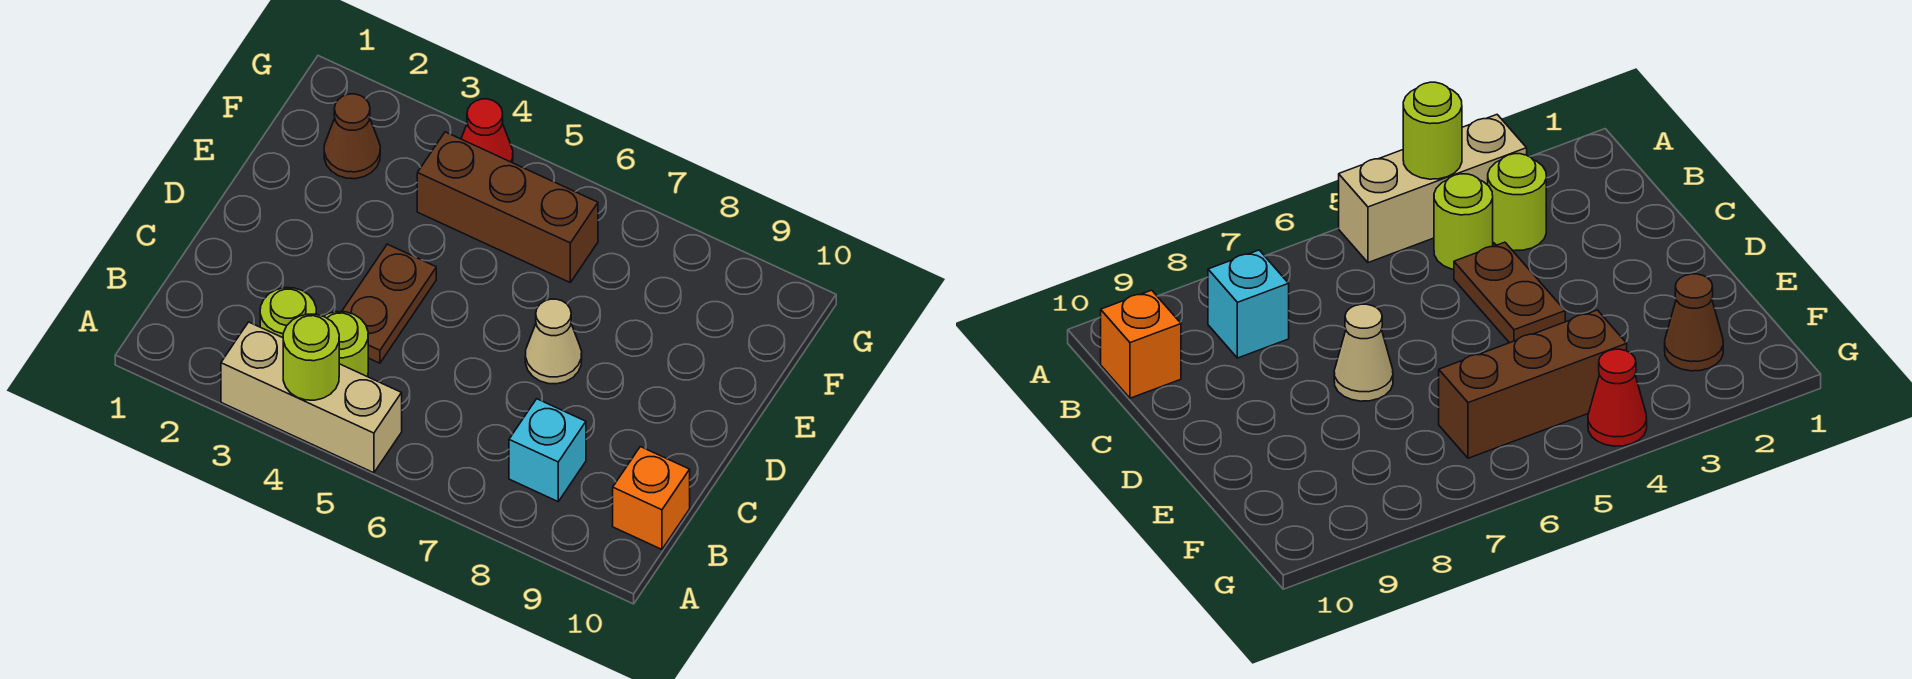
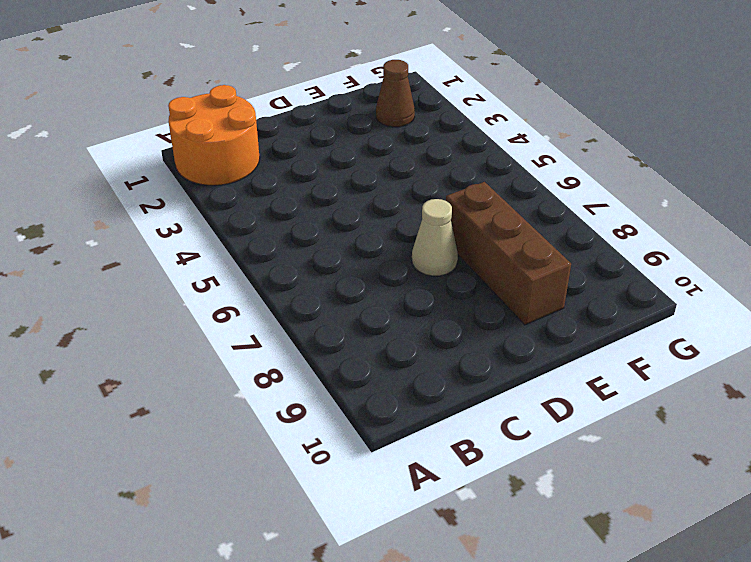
orange round brick A1:B2 level 1 -> none
brown brick E7:E9 level 1 -> brown brick F4:F6 level 1
none -> tan brick A3:A5 level 1
none -> lime round brick B3 level 1

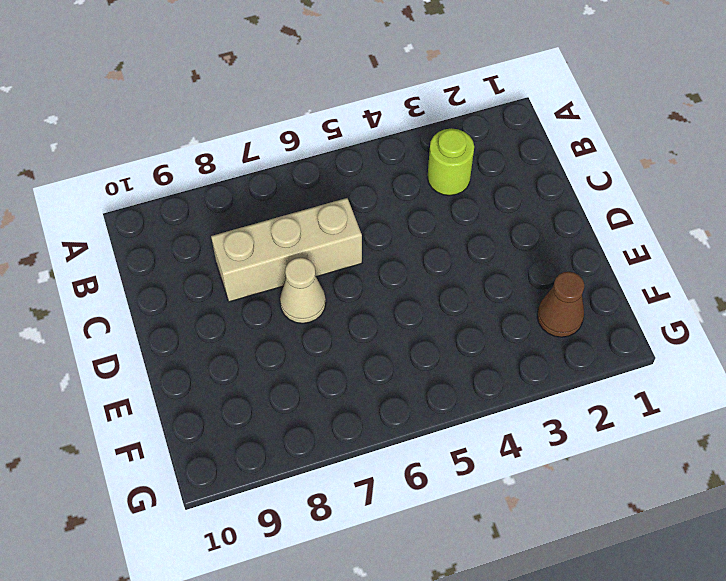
tan brick C6:C8 level 1 -> tan brick A3:A5 level 1
none -> lime round brick B4 level 1
none -> cyan brick B8 level 1

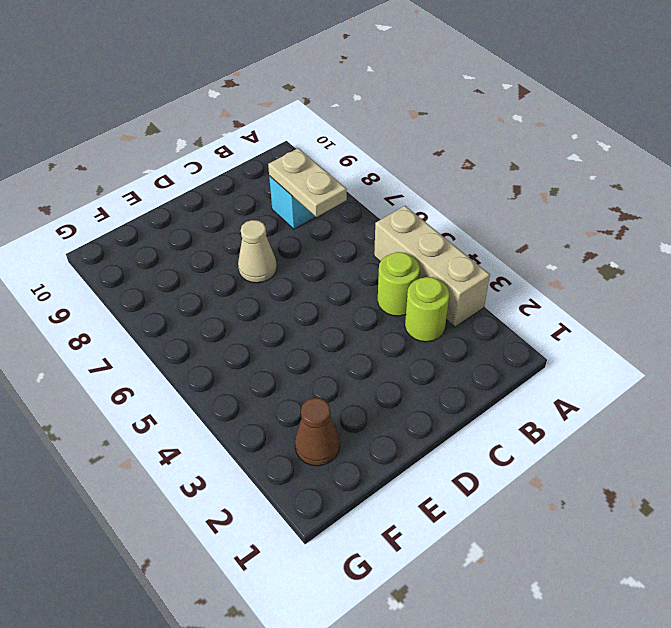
tan plate B7:B8 level 2 -> none
none -> orange brick B10 level 1
none -> brown plate C4:D4 level 1

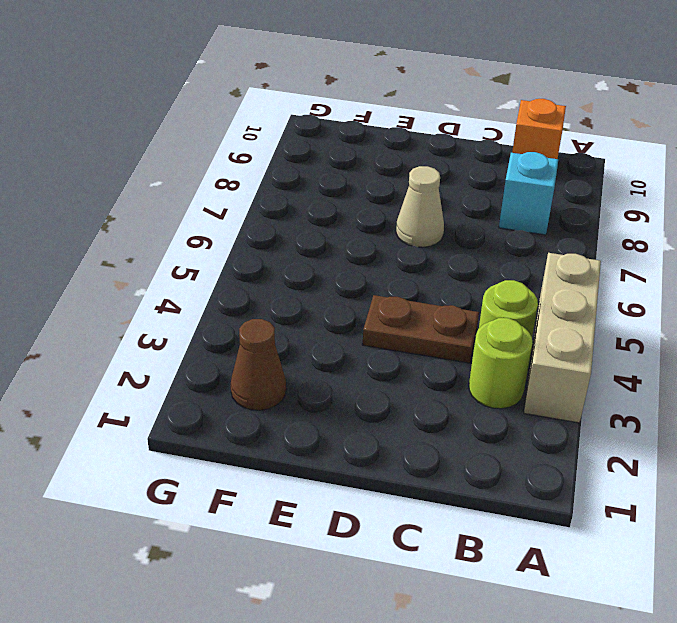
none -> brown brick F4:F6 level 1
none -> red cone G4 level 1

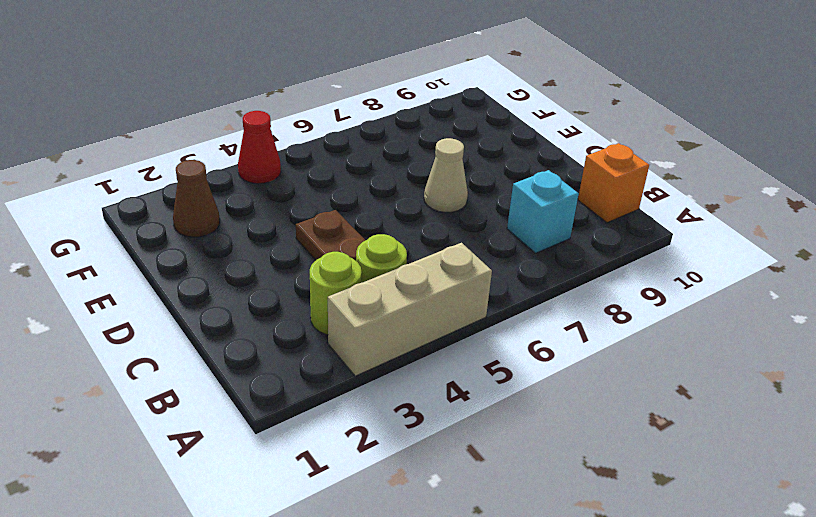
none -> brown brick F4:F6 level 1
none -> lime round brick A4 level 2

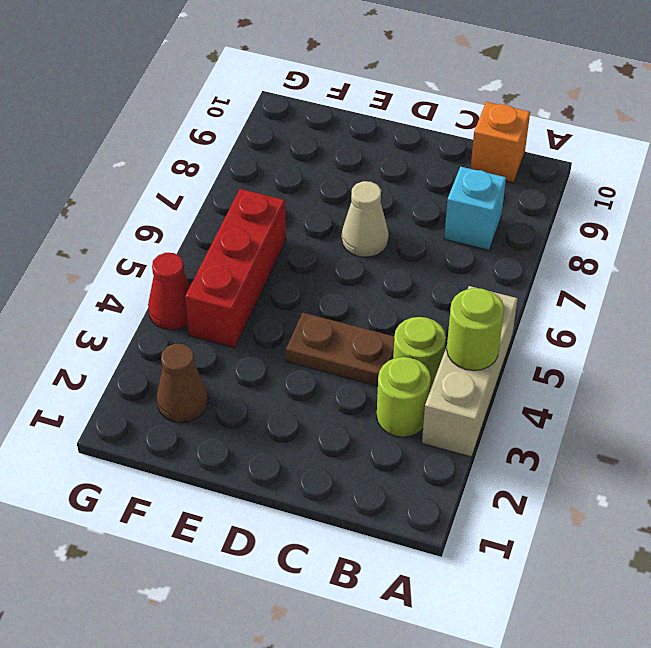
red brick F4:F6 level 1 -> brown brick F4:F6 level 1

